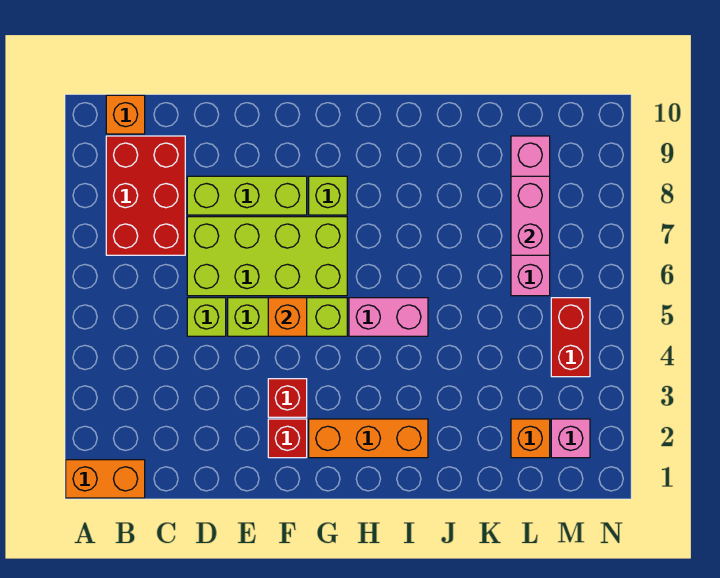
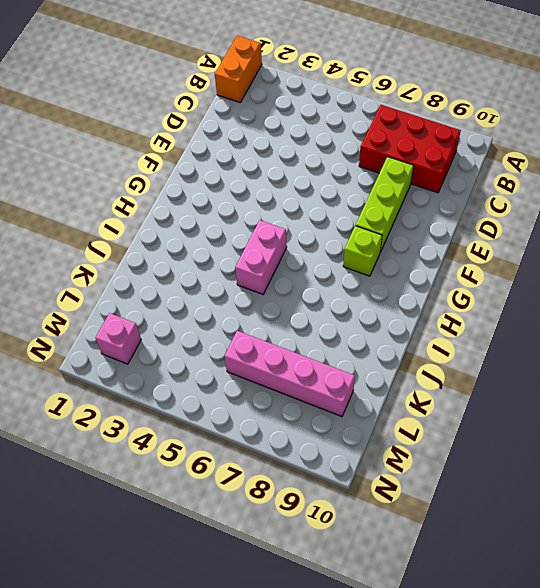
none -> orange brick B10 level 1
none -> lime brick D5 level 1
none -> lime brick D6:G7 level 1

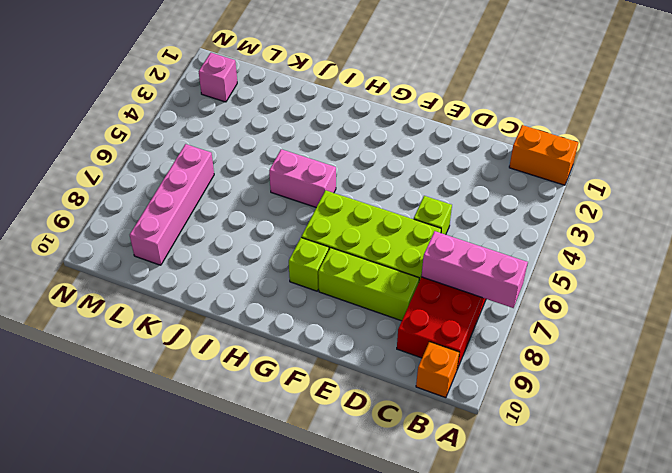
pink brick A7:C7 level 2 -> none
none -> lime brick E5:G5 level 1
none -> red brick F2 level 1
none -> red brick F3 level 1

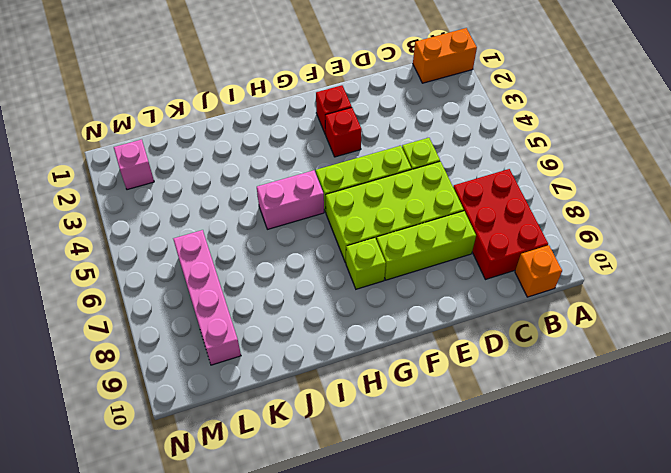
none -> orange brick G2:I2 level 1
none -> orange brick L2 level 1
none -> red brick M4:M5 level 1

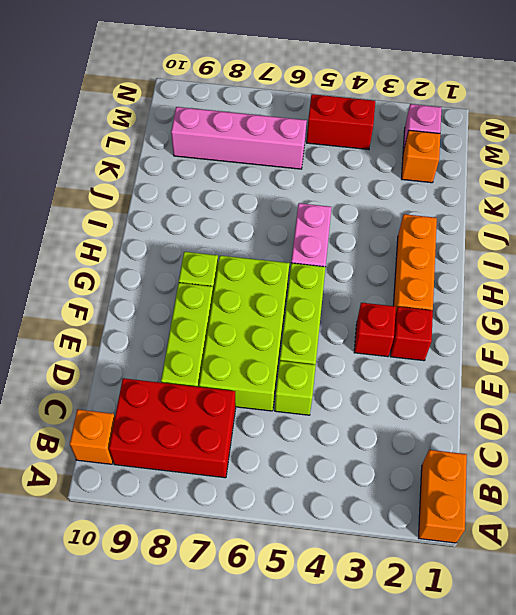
none -> orange brick F5 level 2
none -> pink brick L7:L8 level 2

